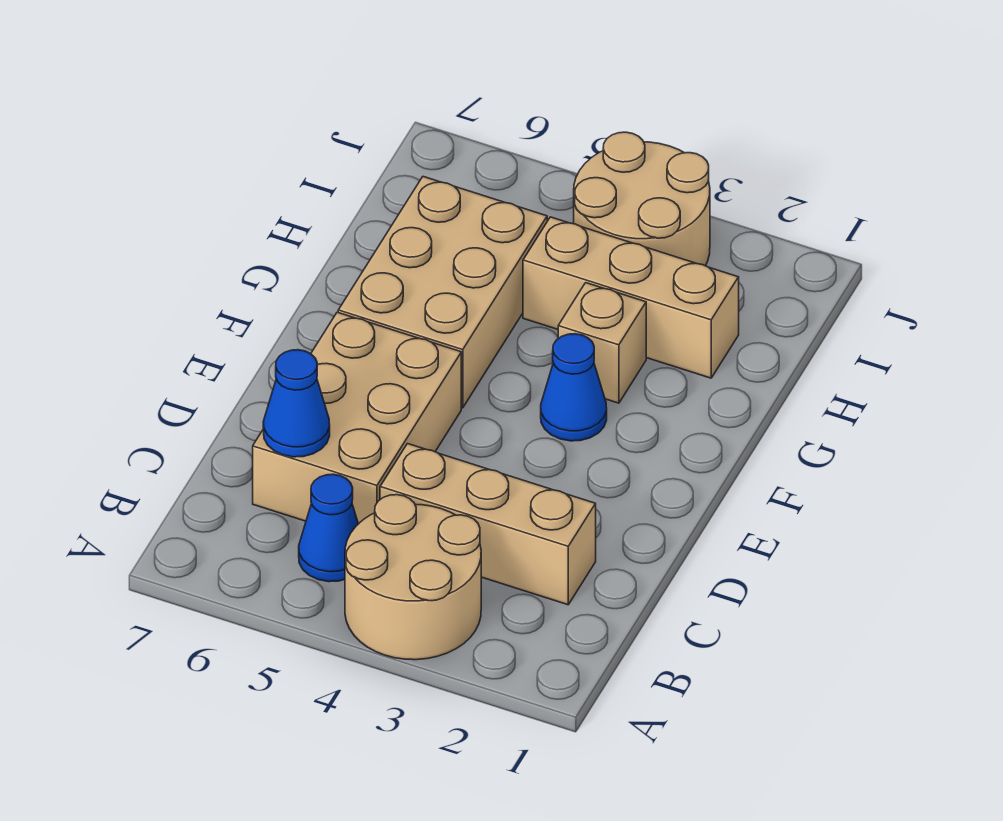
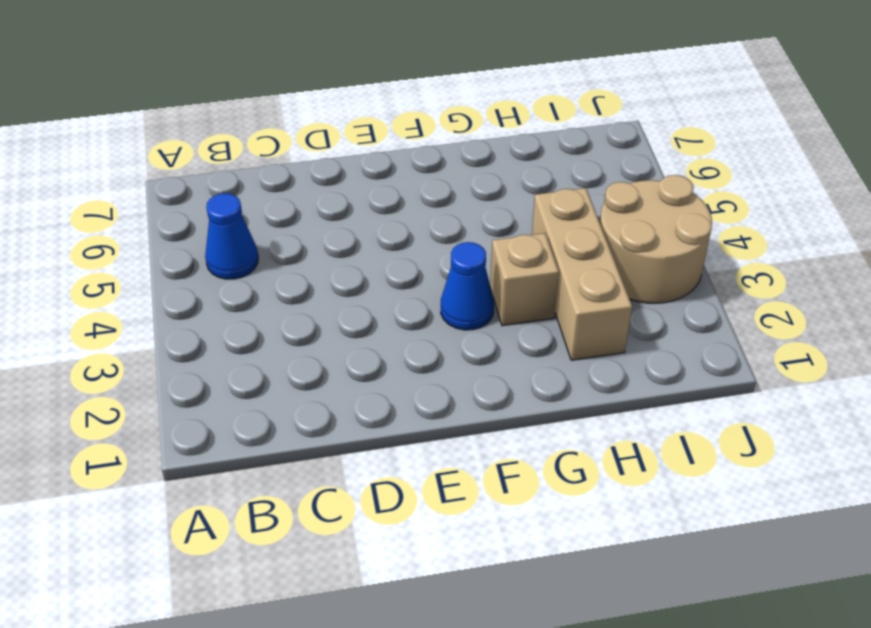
none -> tan round brick A3:B4 level 1
none -> tan brick C2:C4 level 1

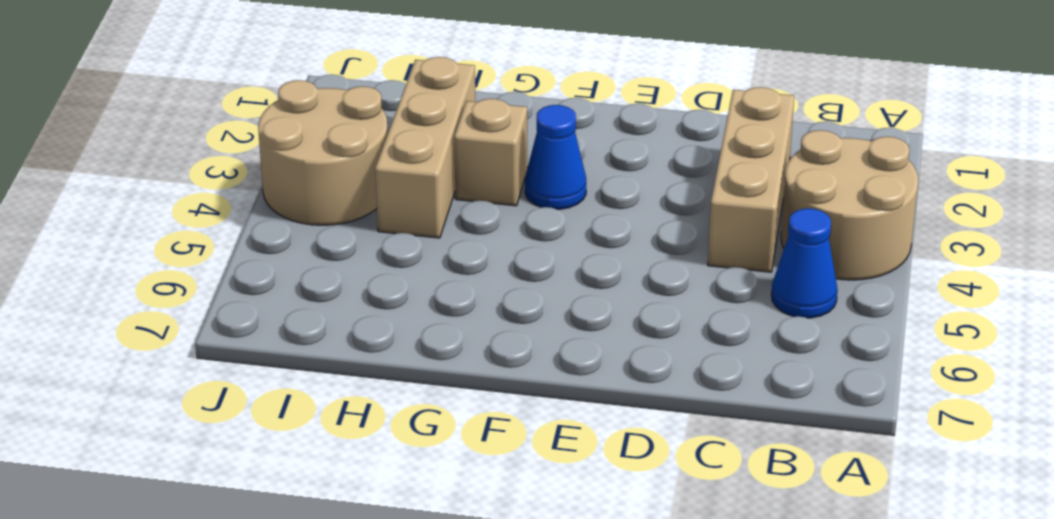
none -> tan brick C5:E6 level 1
none -> tan brick F5:H6 level 1

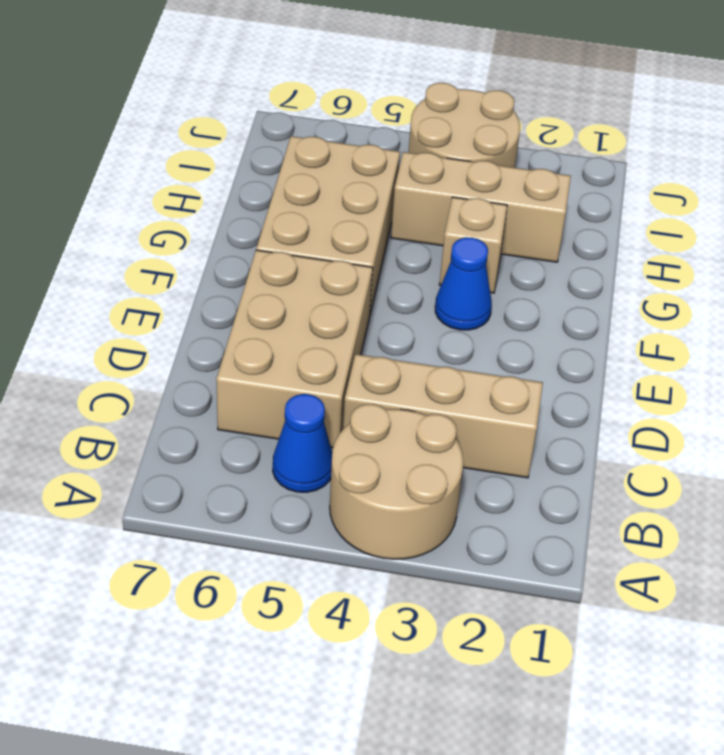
none -> blue cone C6 level 2

